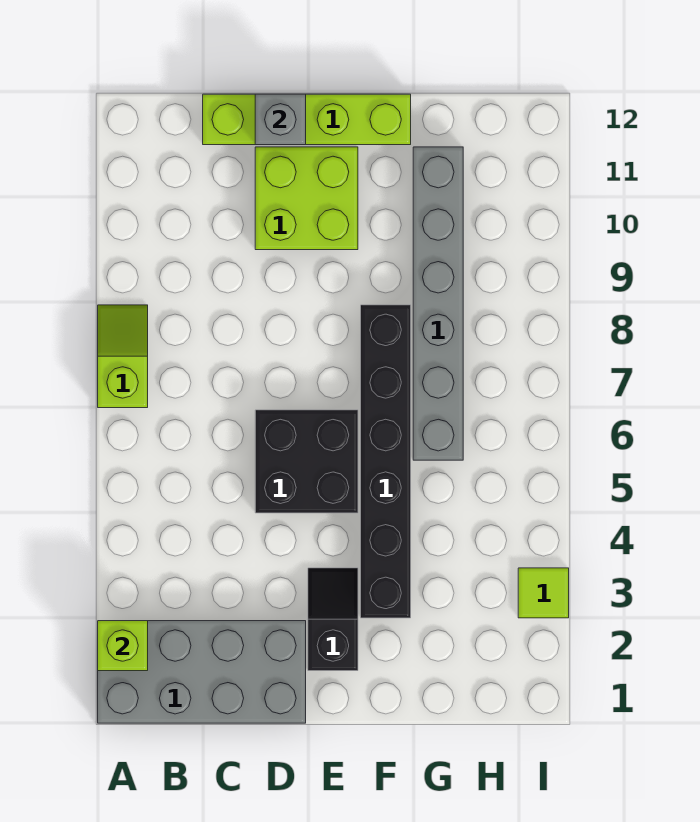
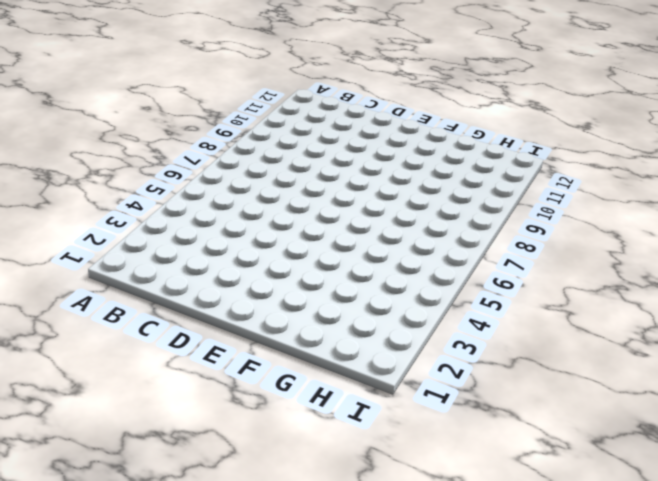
none -> grey brick A1:D2 level 1
none -> lime slope A7:A8 level 1 top 7

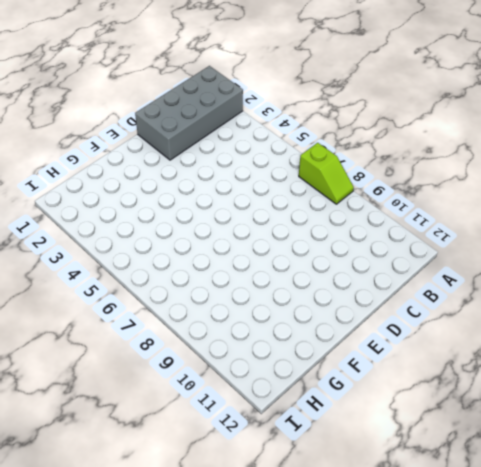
none -> lime brick C12:F12 level 1
none -> black brick D5:E6 level 1

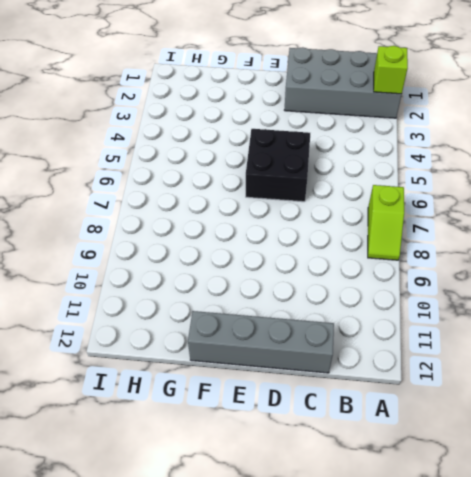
grey brick C12:F12 level 1 -> lime brick C12:F12 level 1
none -> lime brick D10:E11 level 1
none -> black slope E2:E3 level 1 top 2

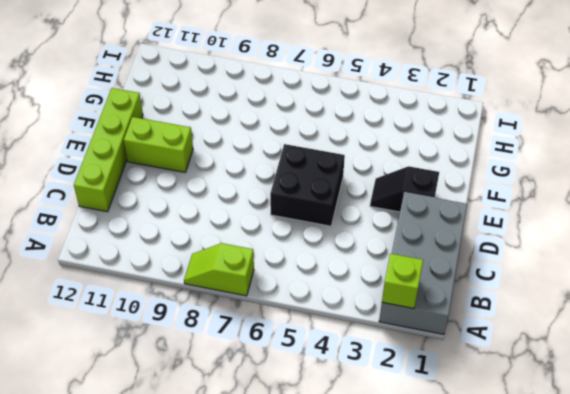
lime brick E10:E11 level 1 -> lime brick D10:E11 level 1
none -> black brick F3:F8 level 1
none -> grey brick G6:G11 level 1

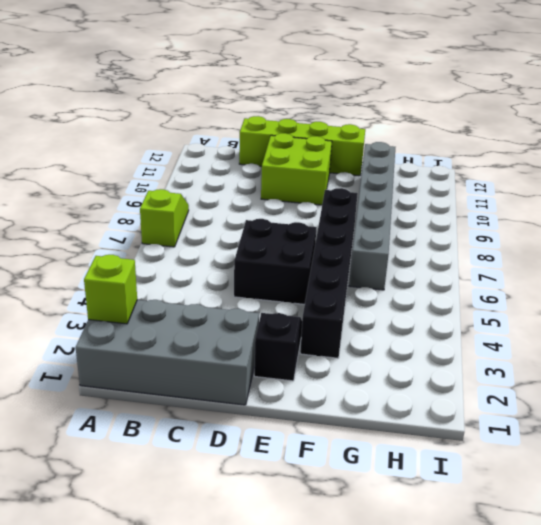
none -> lime tile I3 level 1
none -> grey brick D12 level 2

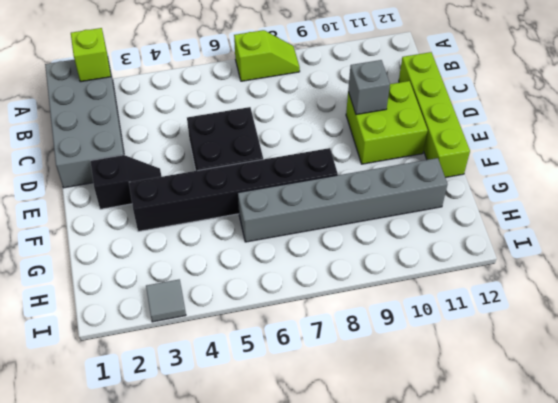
grey brick D10 level 2 -> grey brick D12 level 2
grey tile I3 level 1 -> lime tile I3 level 1

